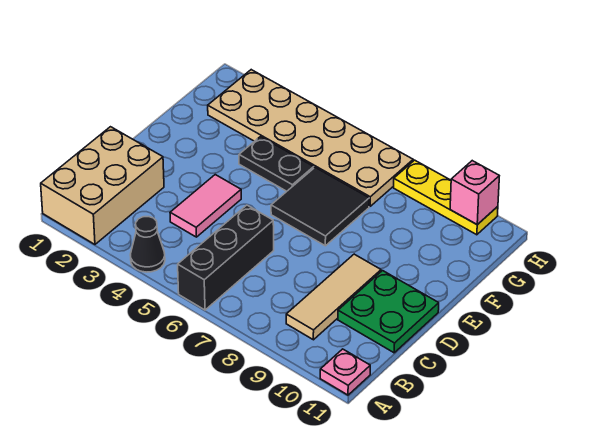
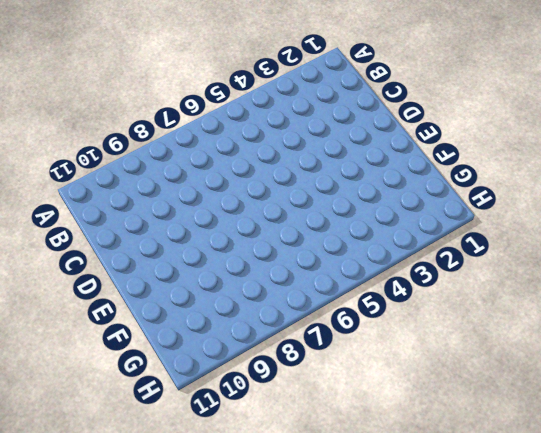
none -> tan brick A1:C2 level 1
none -> black cone A4 level 1
none -> black brick A6:C6 level 1

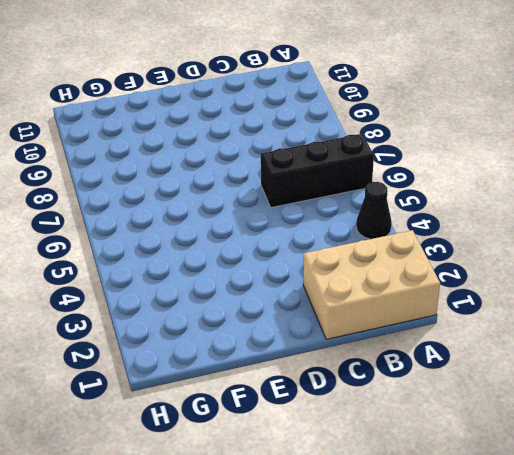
none -> pink plate A11 level 1
none -> tan tile B9:D9 level 1
none -> pink tile C4:D4 level 1

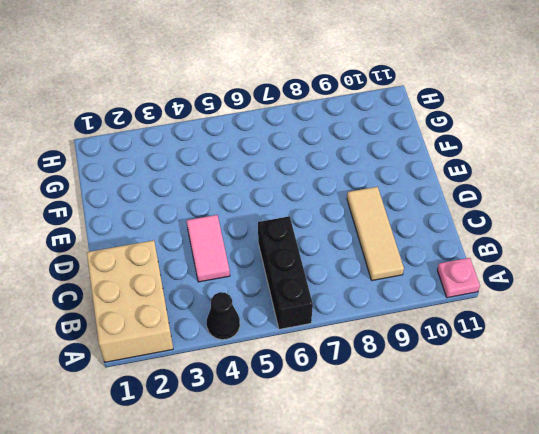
none -> green plate C10:D11 level 1
none -> black tile E6:F7 level 1
none -> black plate F4:F5 level 1

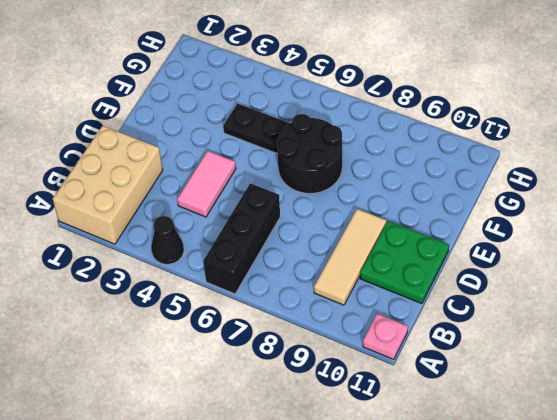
black round brick E6:F7 level 1 -> black tile E6:F7 level 1
none -> tan plate G2:H7 level 1
none -> yellow plate H8:H10 level 1
none -> pink brick H10 level 2

